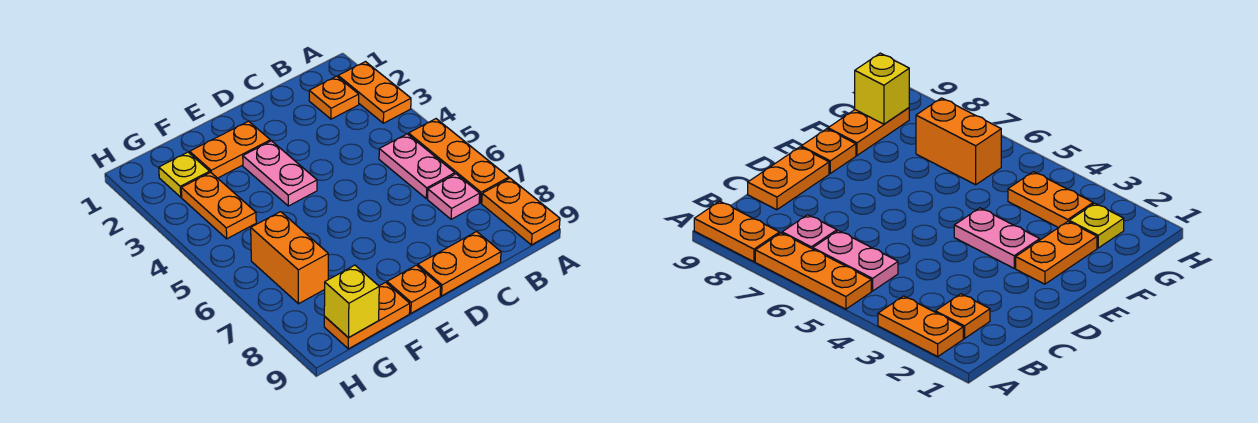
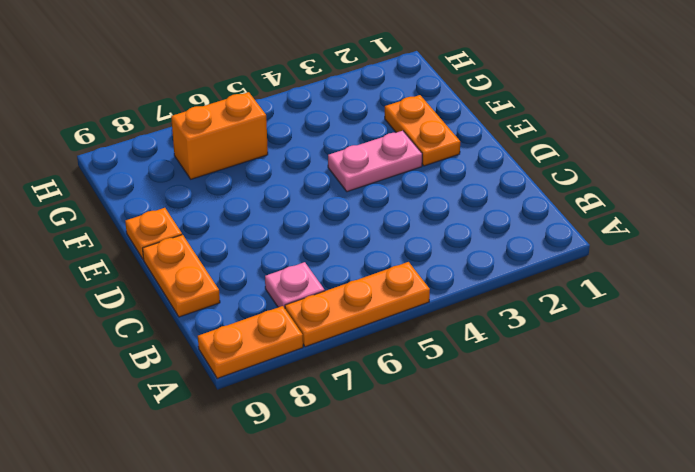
none -> orange plate A2:A3 level 1
none -> orange plate B2 level 1
none -> pink plate B5:B6 level 1

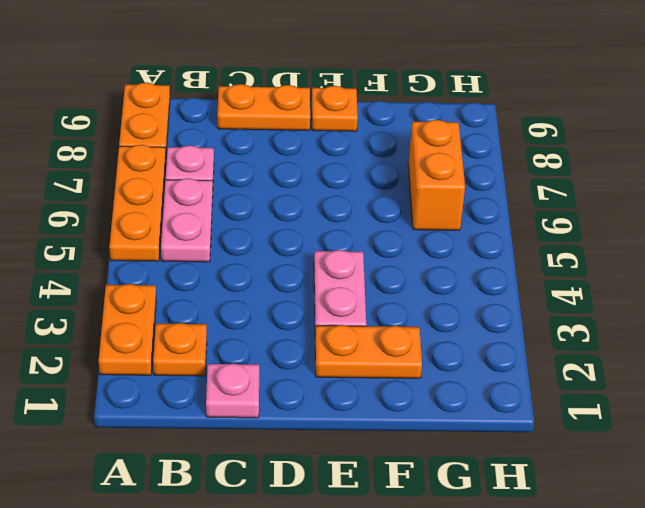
pink plate C1 level 1 -> none
none -> orange plate F9:G9 level 1
none -> yellow plate G2 level 1
none -> orange plate G3:G4 level 1

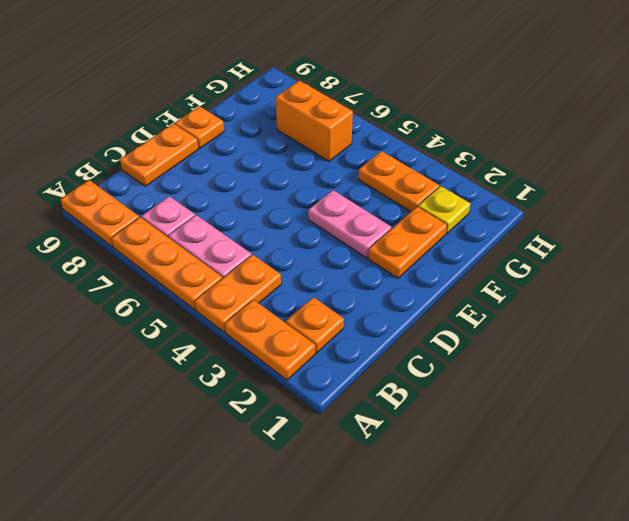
orange plate A4:B4 level 1 -> orange plate F9:G9 level 1
none -> yellow brick G9 level 2

